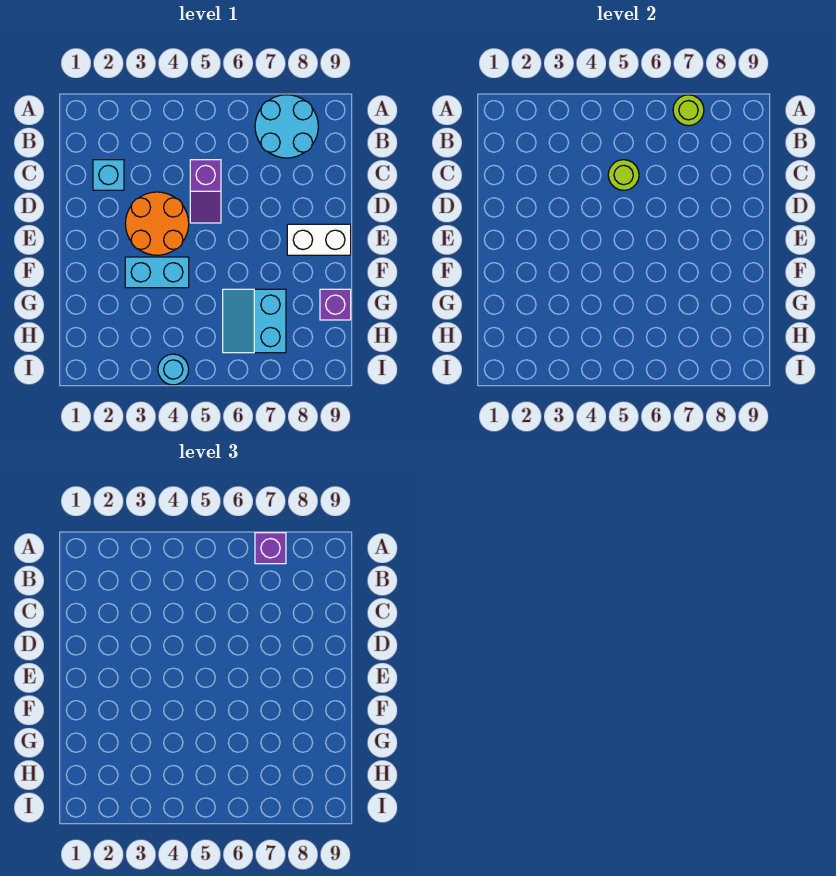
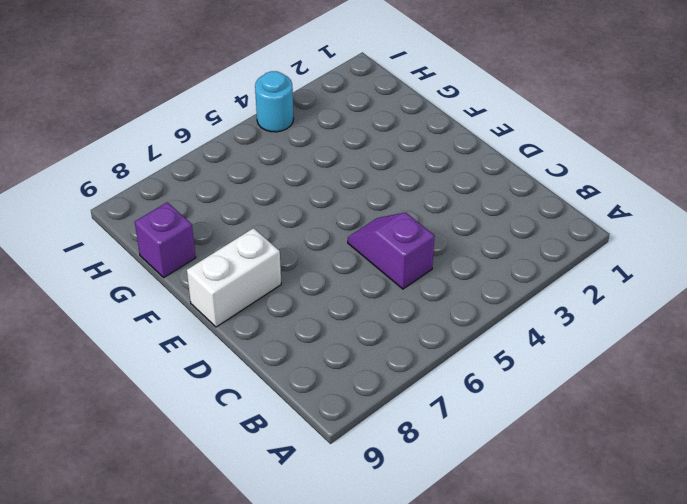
none -> cyan round brick A7:B8 level 1
none -> cyan brick C2 level 1
none -> orange round brick D3:E4 level 1

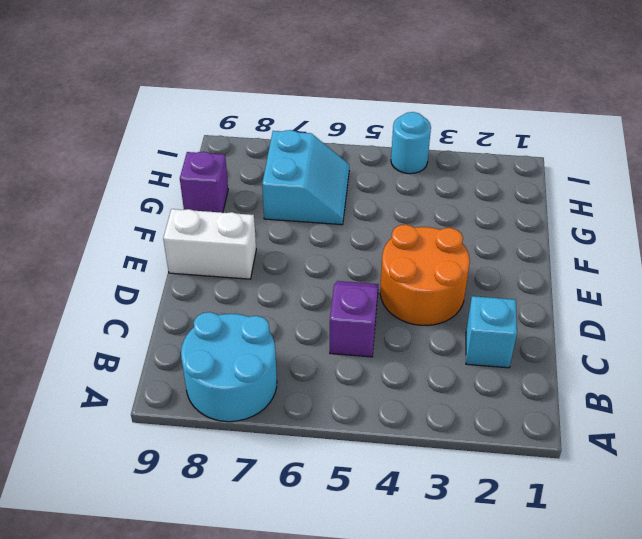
none -> cyan brick F3:F4 level 1
none -> lime round brick A7 level 2
none -> lime round brick C5 level 2

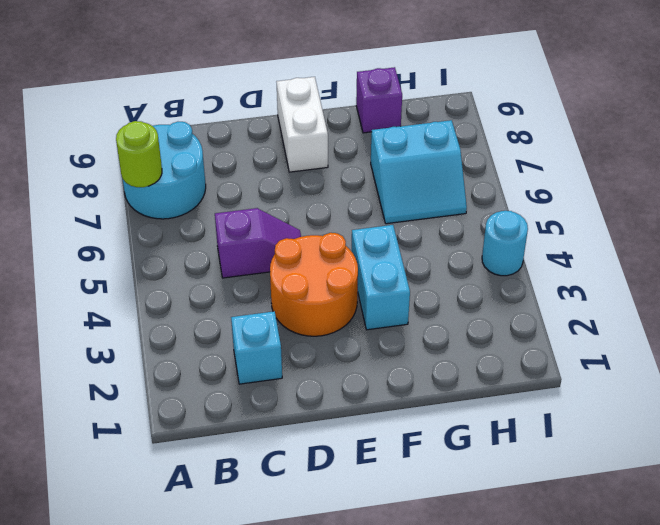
none -> lime round brick C5 level 2
none -> purple brick A7 level 3

